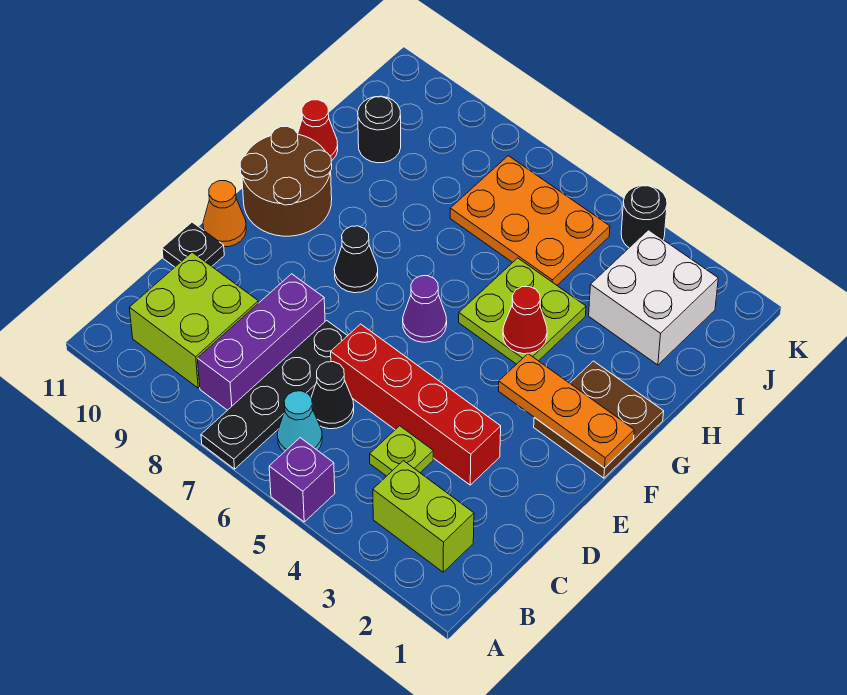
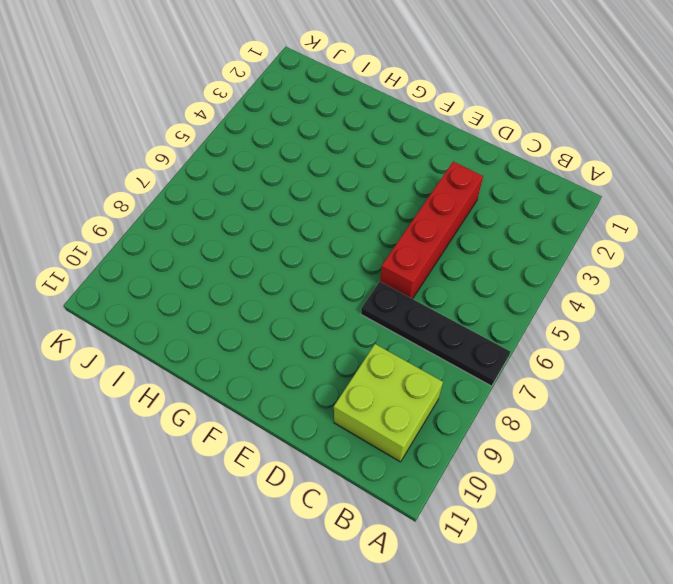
none -> purple brick A5 level 1
none -> lime brick B2:B3 level 1
none -> cyan cone B6 level 1

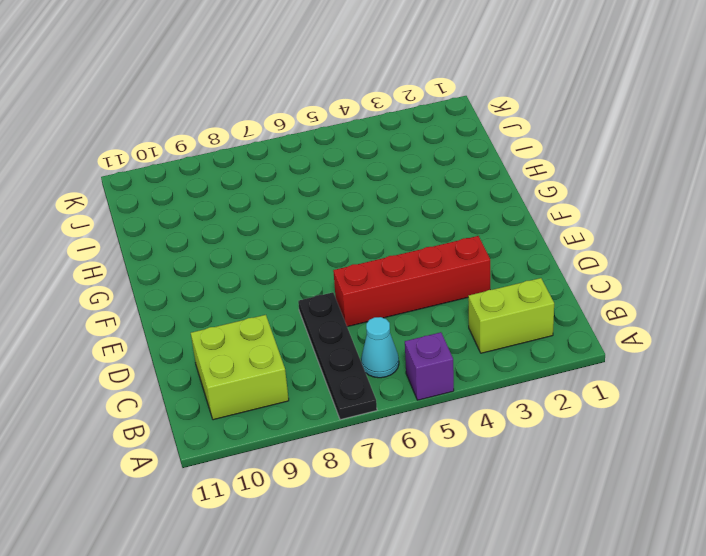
none -> purple brick B8:D8 level 1
none -> lime plate C4 level 1
none -> black cone C6 level 1

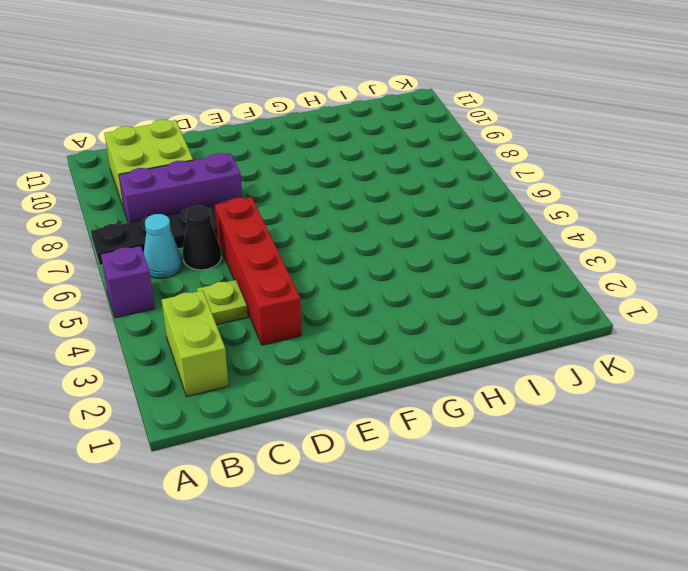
none -> black plate D11 level 1
none -> orange cone E11 level 1
none -> brown plate F1:G2 level 1

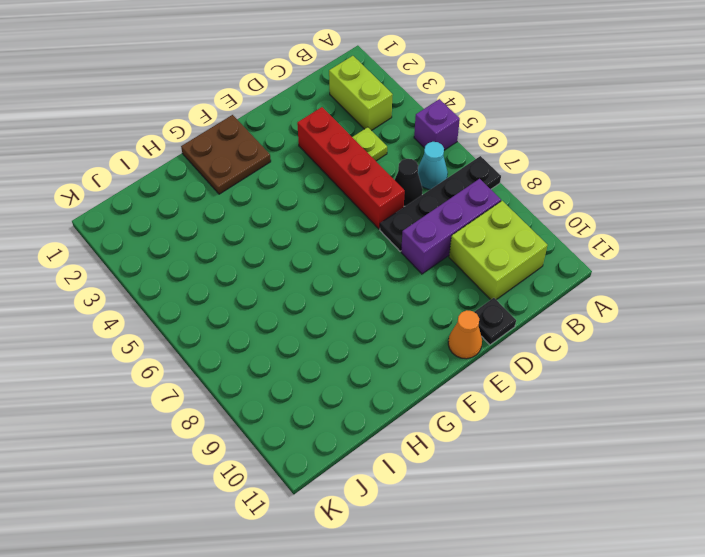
none -> purple cone F6 level 1
none -> black cone F8 level 1
none -> brown round brick F10:G11 level 1

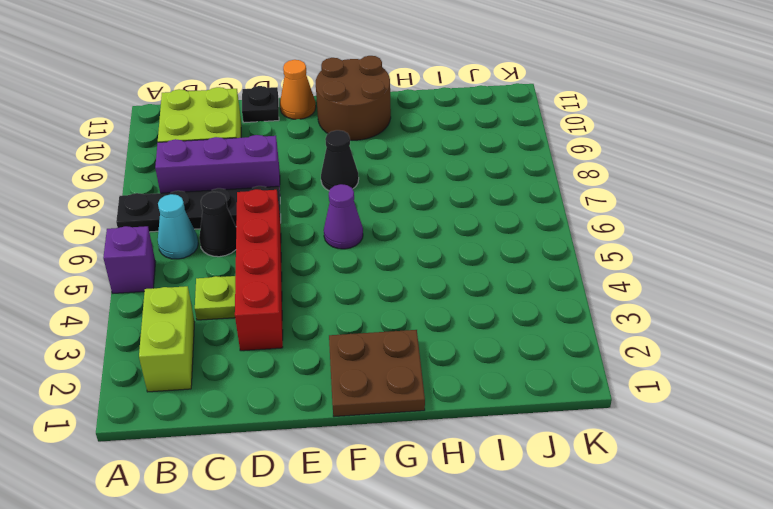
none -> lime plate G4:H5 level 1
none -> red cone H11 level 1
none -> white brick I2:J3 level 1

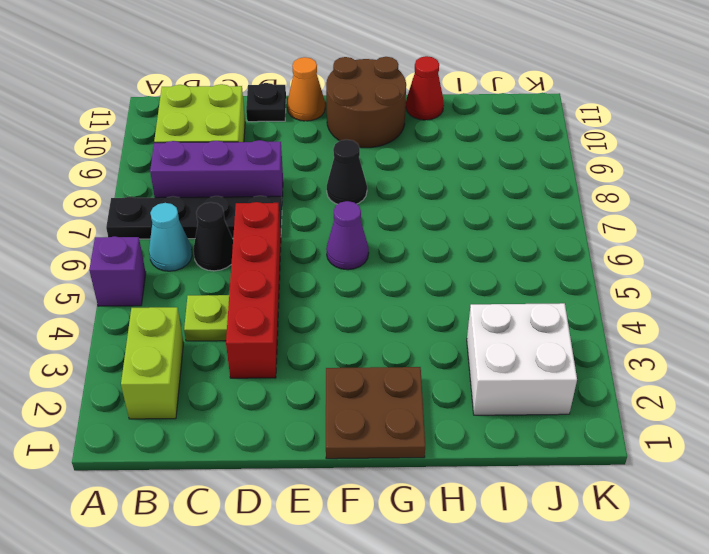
none -> lime plate G4:H5 level 1
none -> orange plate I5:J7 level 1
none -> black round brick I10 level 1

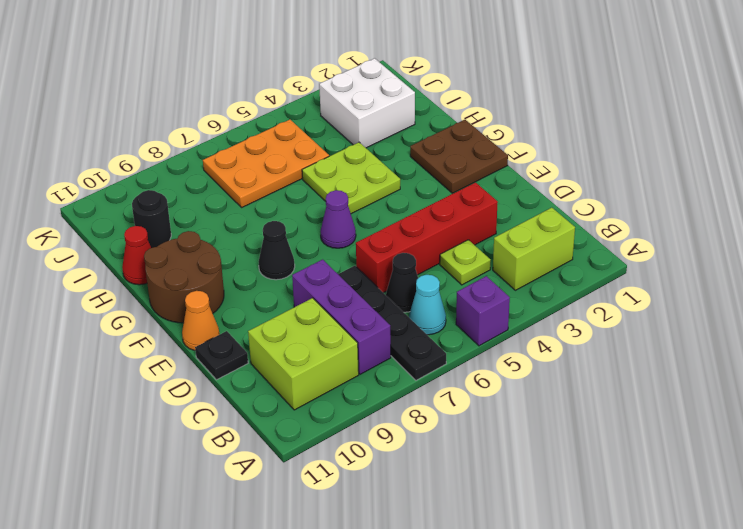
none -> black round brick K4 level 1
none -> orange plate F1:F3 level 2
none -> red cone G4 level 2

